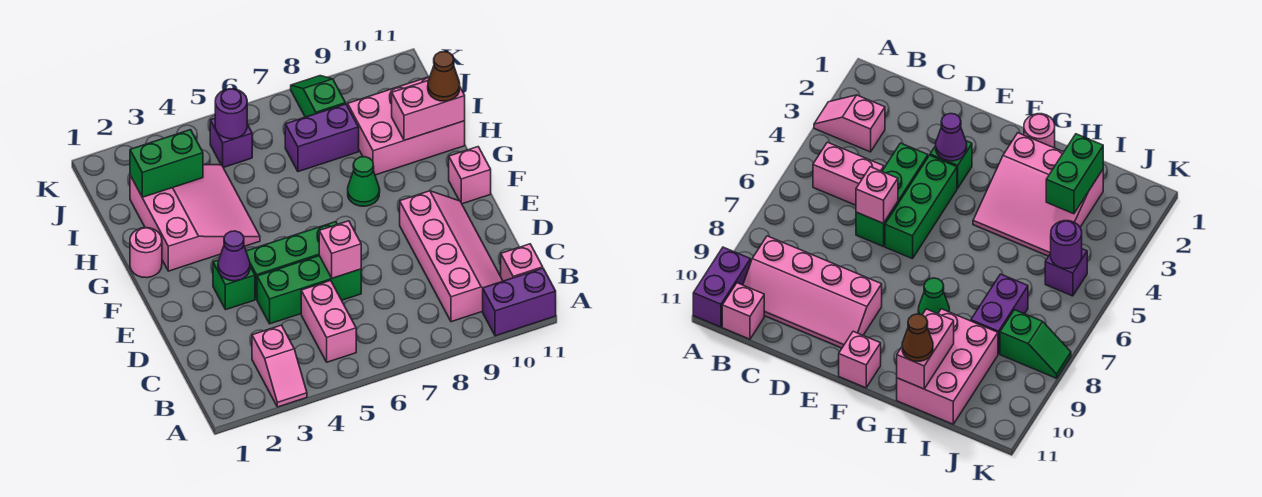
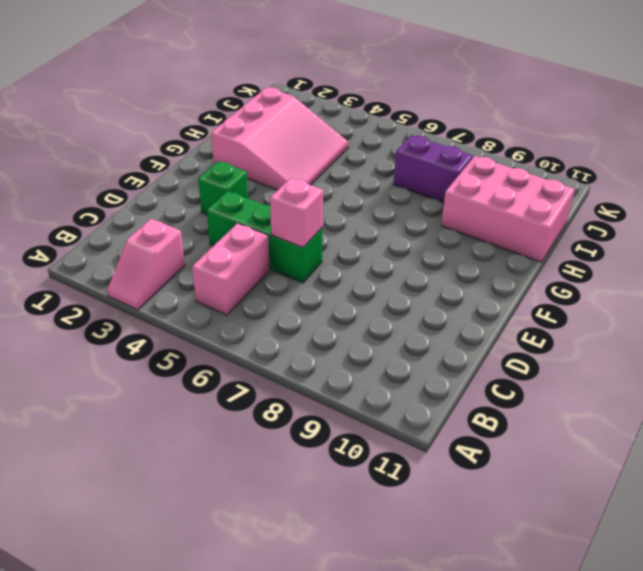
none -> purple brick A10:A11 level 1
none -> pink slope B9:E10 level 1 top 9
none -> pink brick B11 level 1

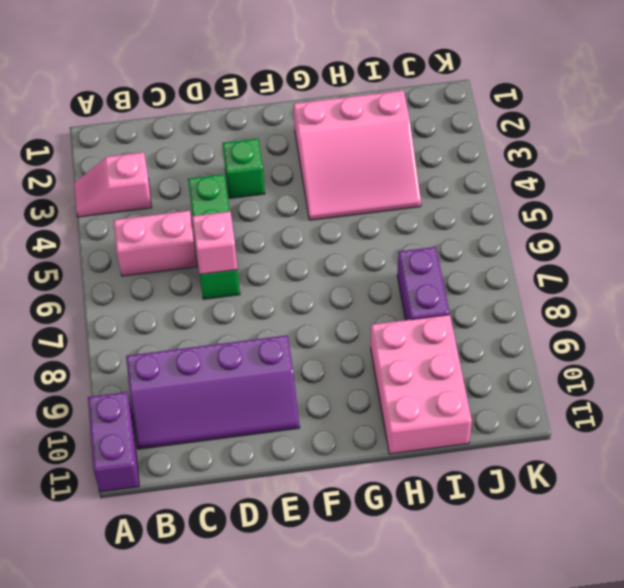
purple slope B9:E10 level 1 top 9 -> pink slope B9:E10 level 1 top 9
none -> pink brick B11 level 1
none -> green brick E4:E6 level 1
none -> pink brick F11 level 1

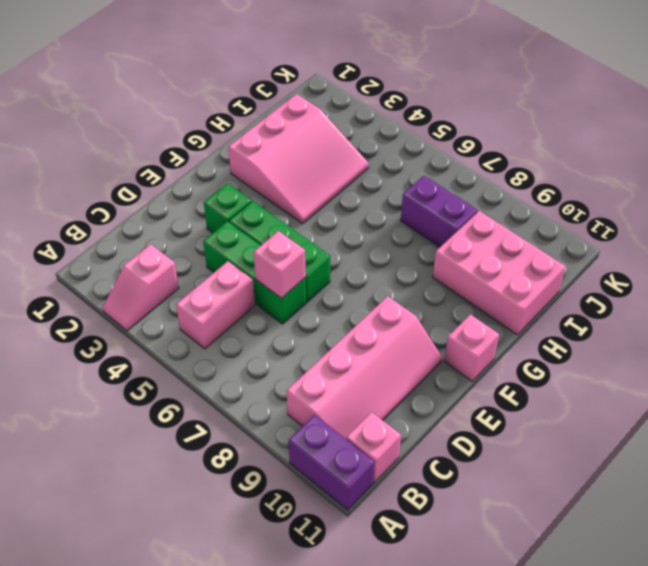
none -> pink round brick G1 level 1
none -> green cone G8 level 1
none -> purple brick J5 level 1

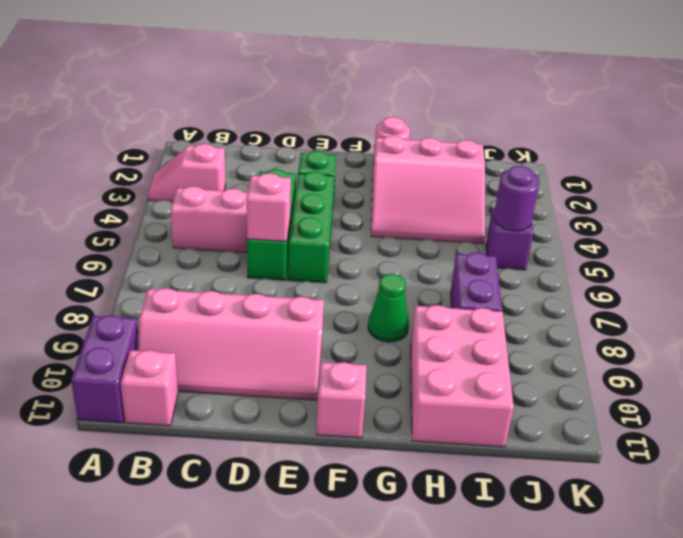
none -> green slope J8:K8 level 1 top J
none -> purple cone E3 level 2
none -> pink brick H10:H11 level 2

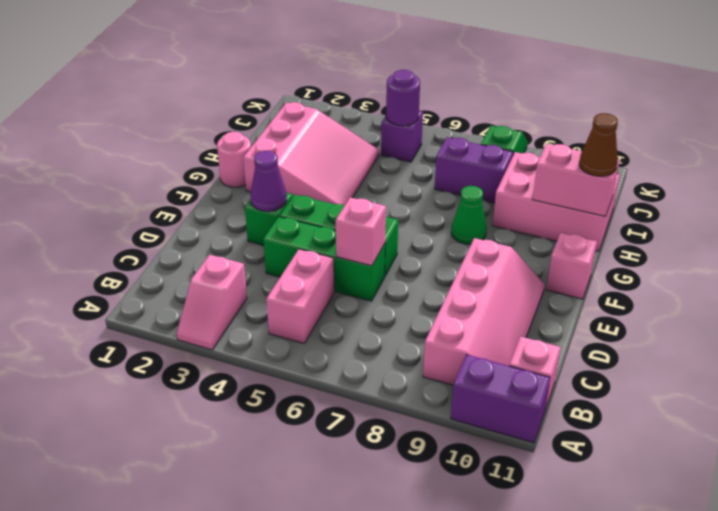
none -> green brick I2:I3 level 2

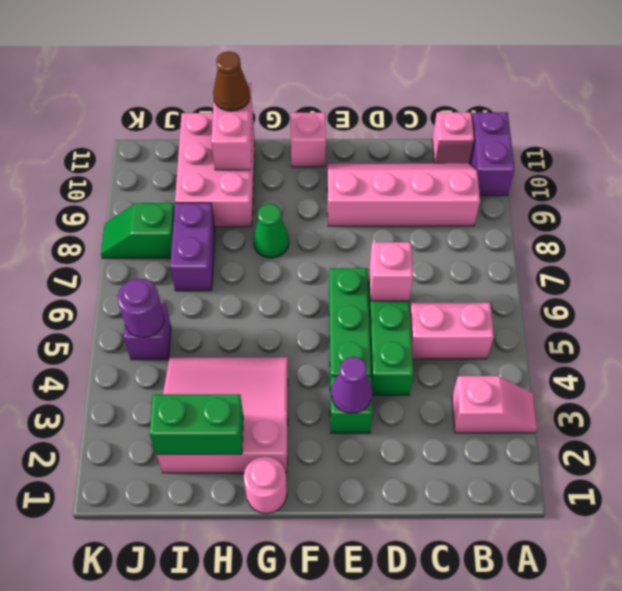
green brick H2:I2 level 2 -> green brick I2:I3 level 2

